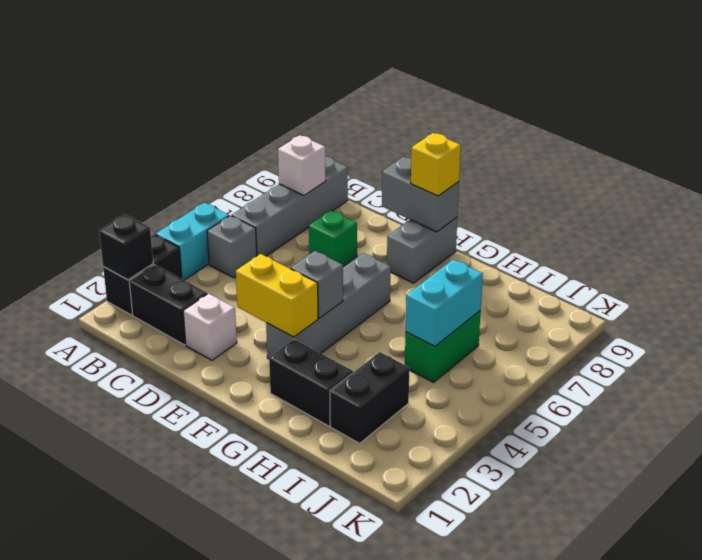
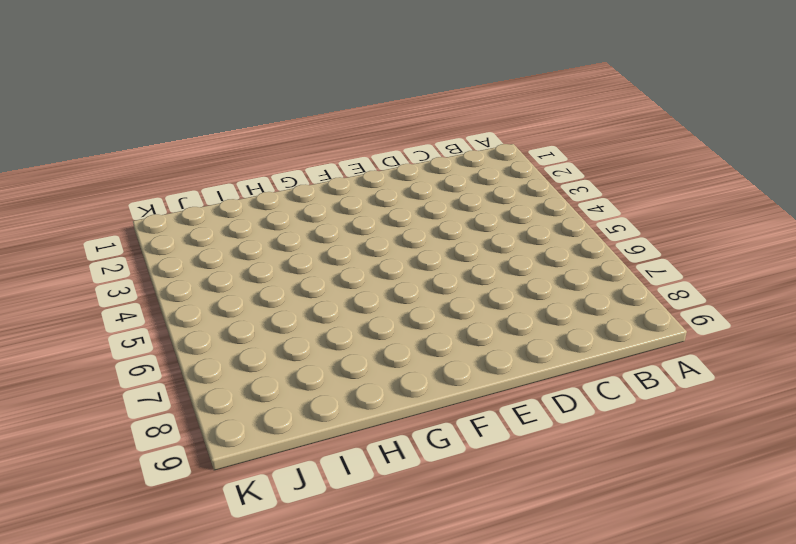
none -> black brick A2:A3 level 1
none -> cyan brick A4:A5 level 1
none -> black brick B2:C2 level 1

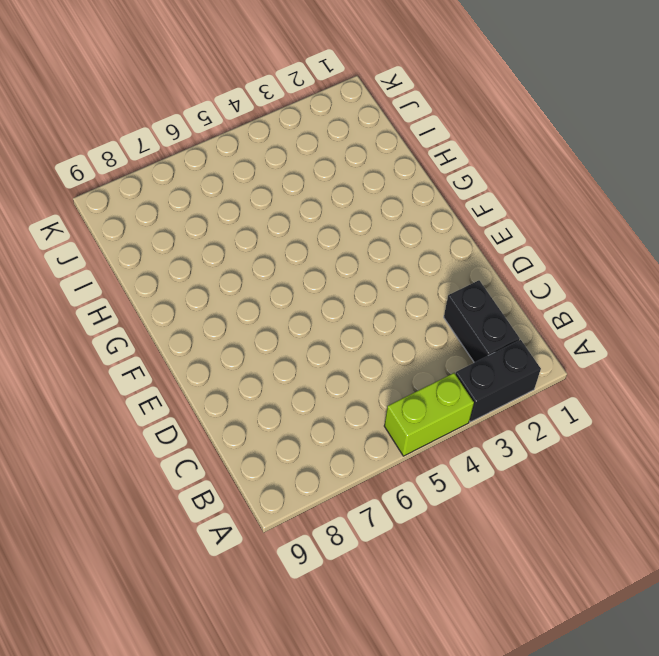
lime brick A4:A5 level 1 -> cyan brick A4:A5 level 1
none -> grey brick B5 level 1
none -> grey brick B6:B9 level 1
none -> white brick D2 level 1

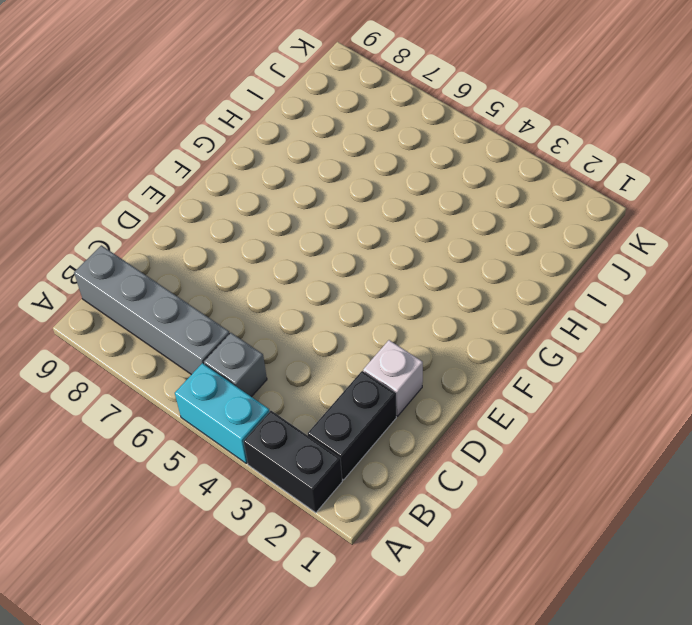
none -> green brick D7 level 1
none -> grey brick F3:F6 level 1
none -> grey brick F8:F9 level 1

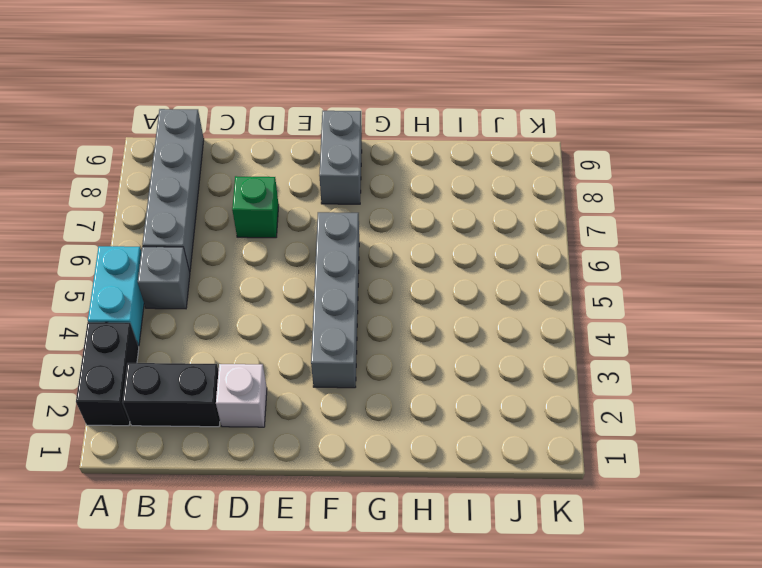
none -> black brick G2:H2 level 1
none -> black brick I2:I3 level 1
none -> green brick I5:I6 level 1

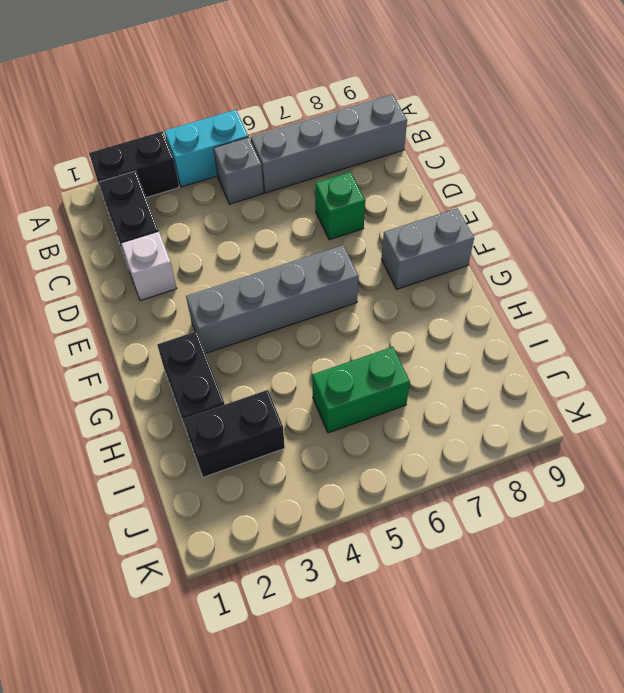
none -> black brick A2 level 2
none -> white brick B8 level 2
none -> yellow brick E3:F3 level 2

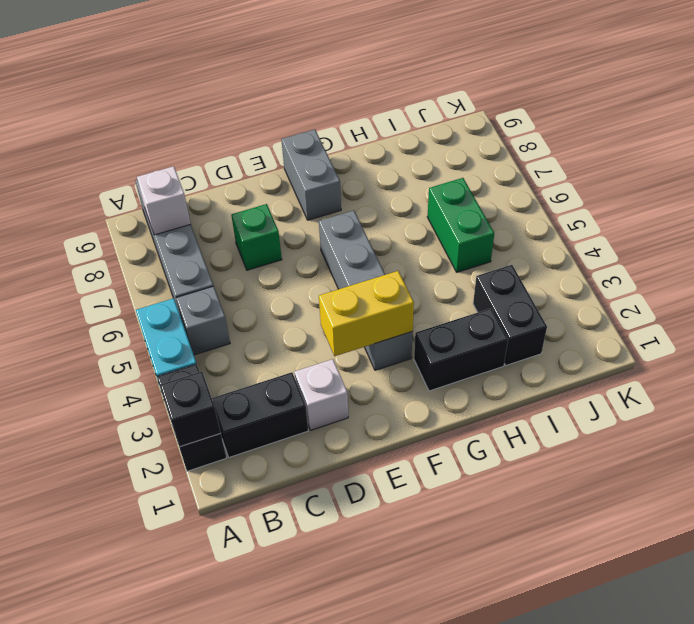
none -> grey brick E9:F9 level 2
none -> grey brick F4 level 2
none -> cyan brick I5:I6 level 2

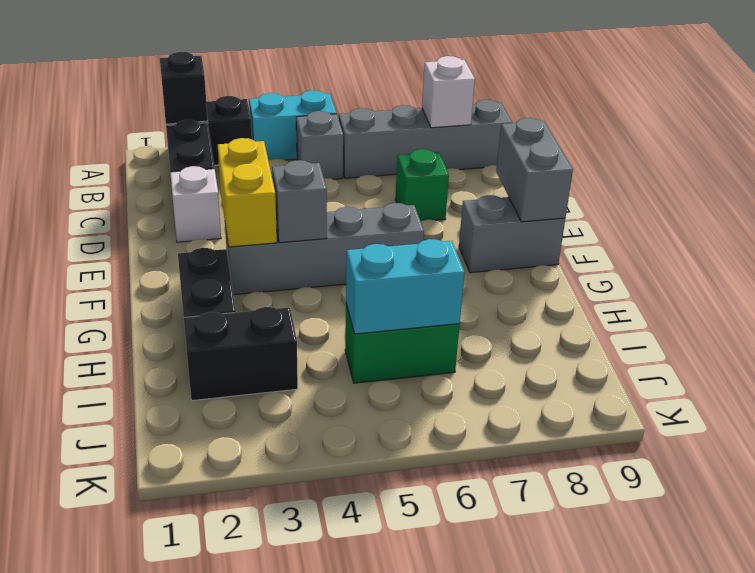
none -> yellow brick F9 level 3

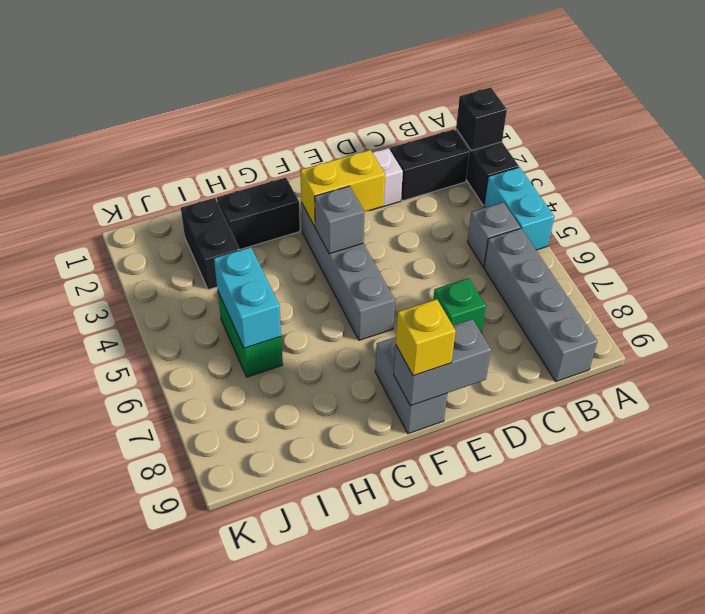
none -> white brick B8 level 2

